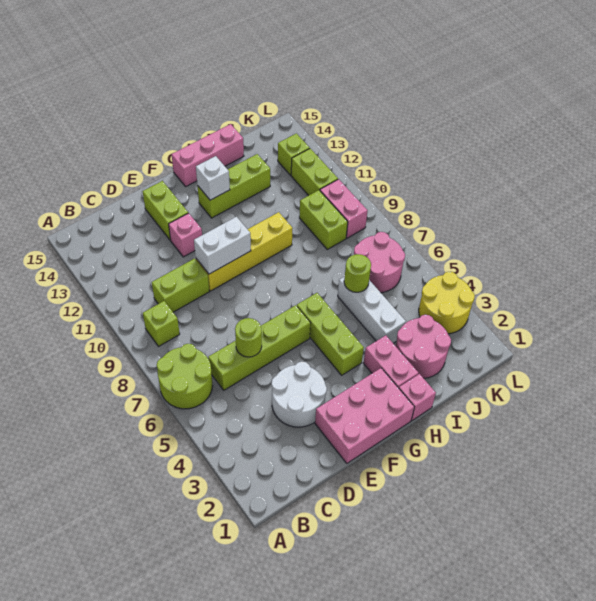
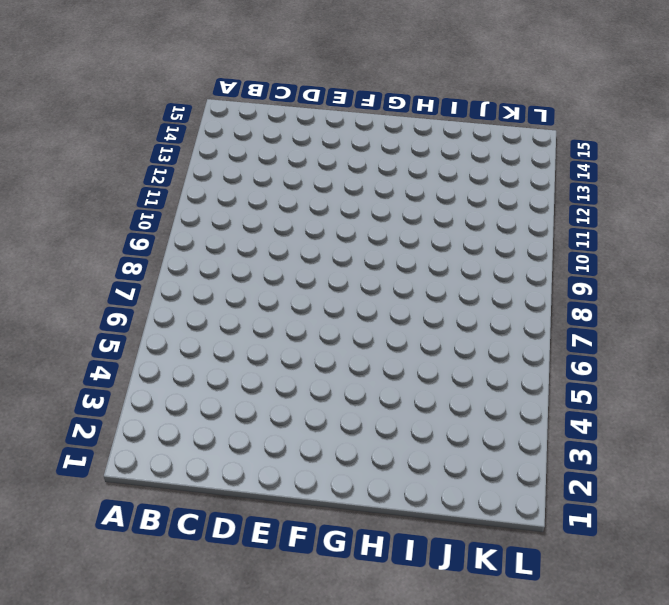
none -> lime round brick A6:B7 level 1
none -> lime brick B9 level 1
none -> lime brick C6:F6 level 1

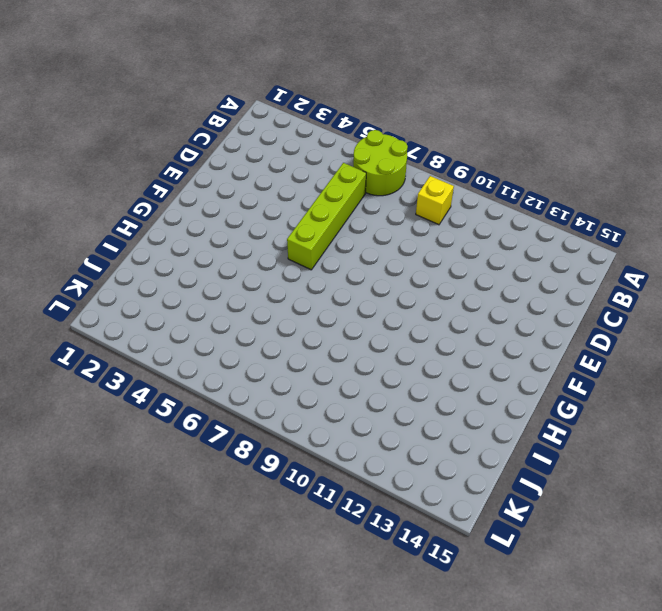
yellow brick B9 level 1 -> lime brick B9 level 1
none -> lime brick C10:D10 level 1
none -> white round brick D3:E4 level 1
none -> pink brick E1:G2 level 1

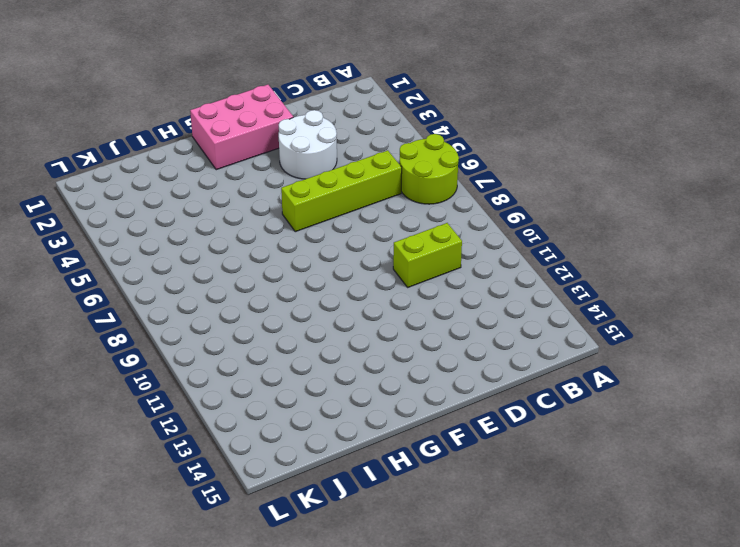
none -> lime brick B9 level 1
none -> yellow brick E10:H10 level 1
none -> pink brick E12 level 1

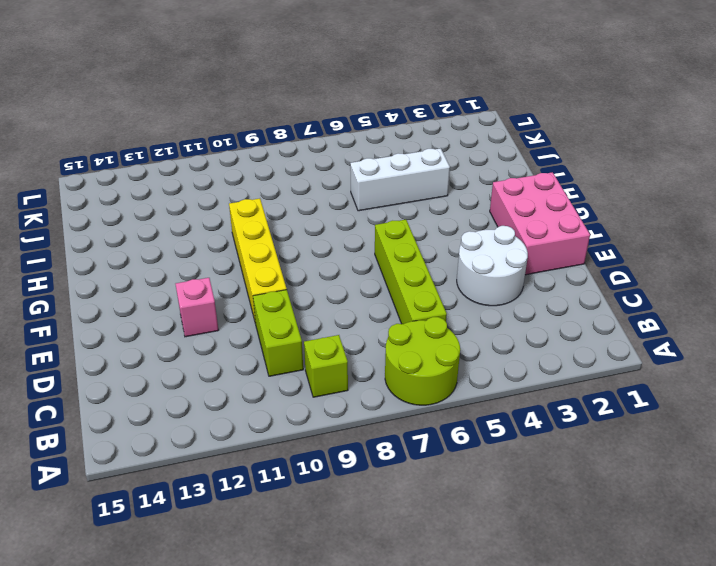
none -> lime brick E13:E14 level 1
none -> lime brick G4:G6 level 1
none -> lime brick G13:I13 level 1

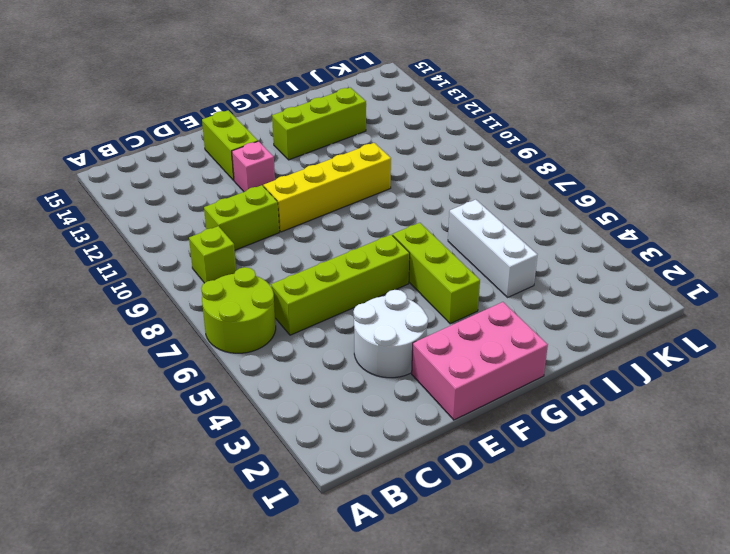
none -> pink brick G15:I15 level 1
none -> pink brick H1 level 1
none -> pink brick H2:H3 level 1

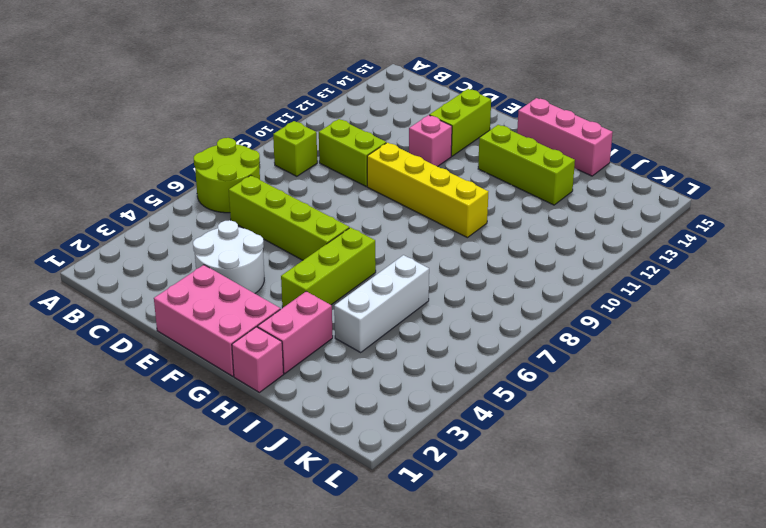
none -> pink round brick I2:J3 level 1
none -> pink round brick J6:K7 level 1
none -> lime brick J9:J10 level 1

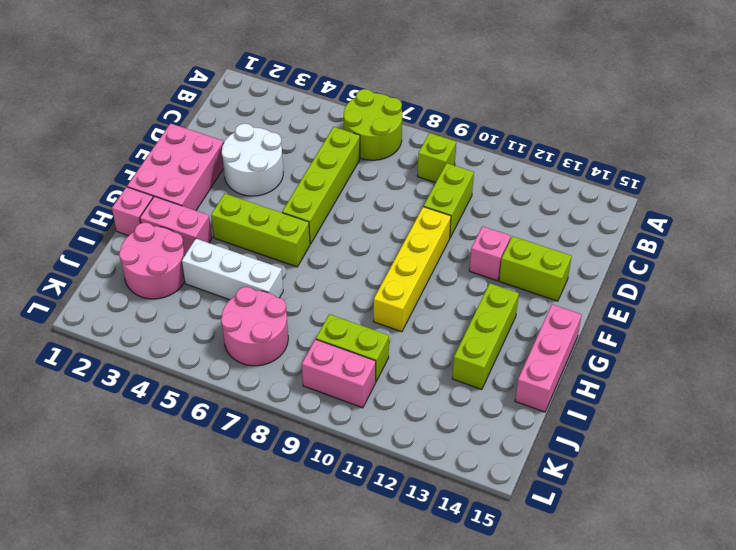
none -> yellow round brick K3:L4 level 1
none -> lime brick K11:K12 level 1
none -> lime brick K13 level 1

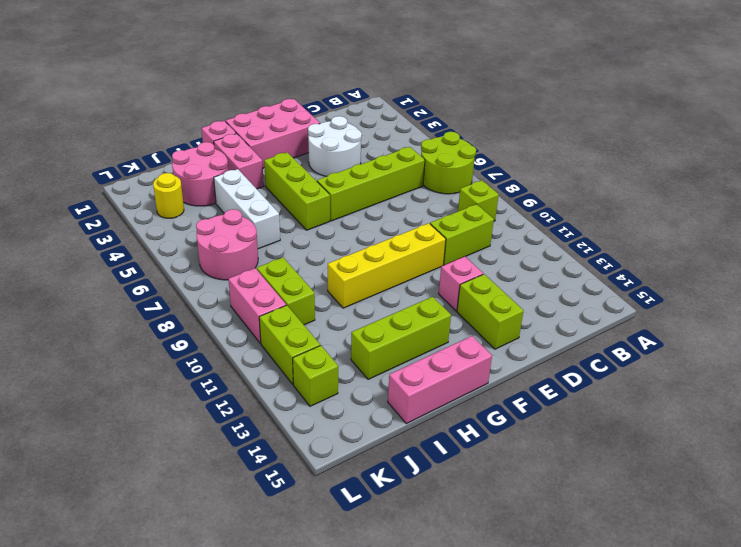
yellow round brick K3 level 1 -> yellow round brick K3:L4 level 1
none -> lime round brick D6 level 2
none -> white brick E10:F10 level 2
none -> white brick G13 level 2

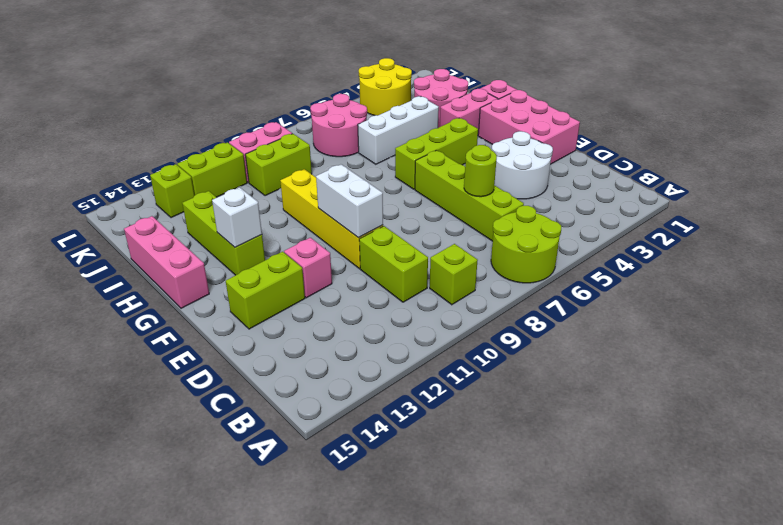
none -> lime round brick I6 level 2

